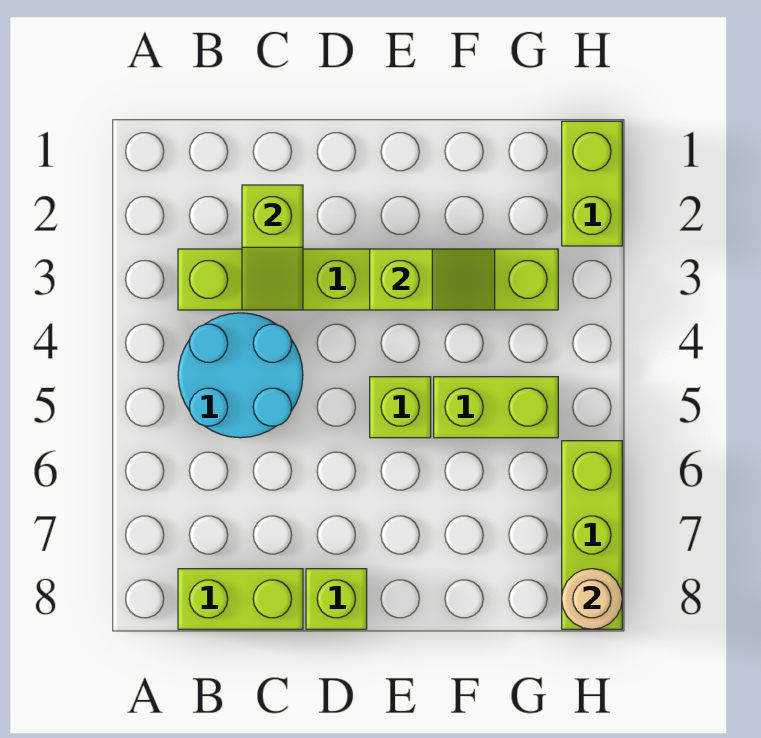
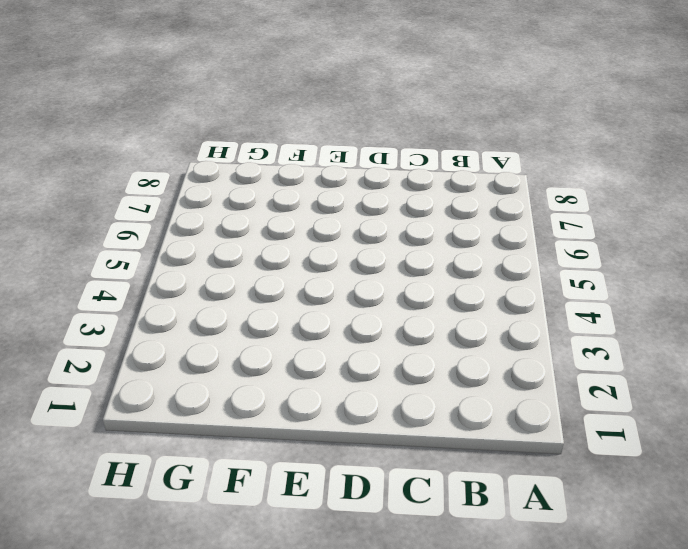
none -> lime brick B3:G3 level 1
none -> cyan round brick B4:C5 level 1

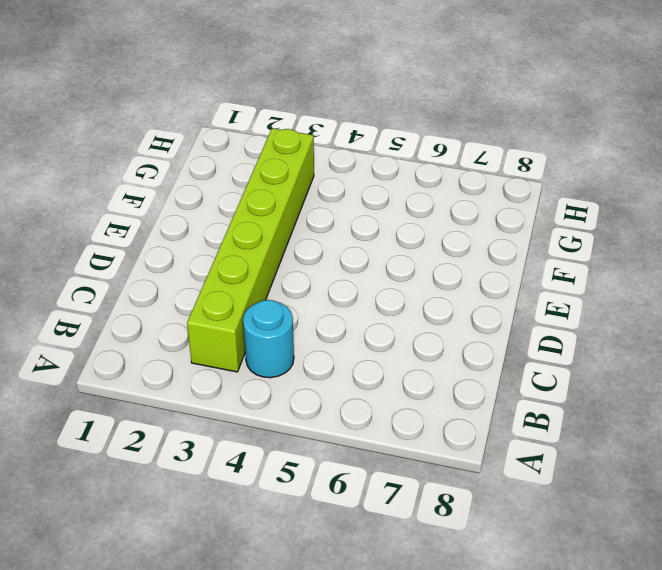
cyan round brick B4 level 1 -> cyan round brick B4:C5 level 1
none -> lime brick B8:C8 level 1
none -> lime brick D8 level 1

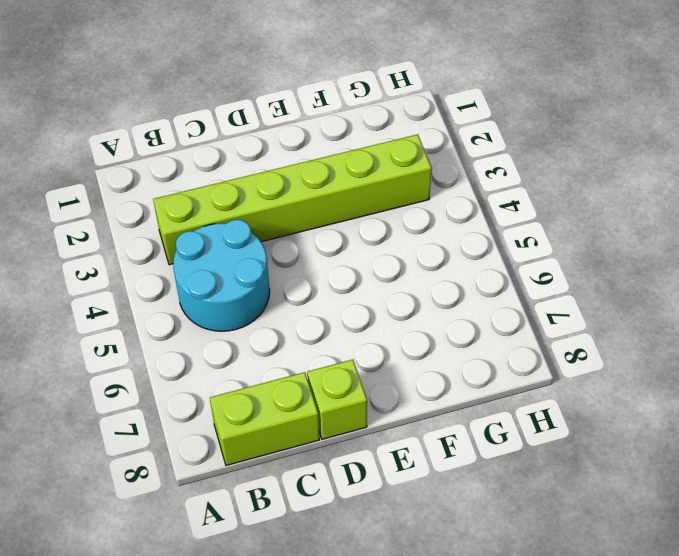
none -> lime brick E5 level 1
none -> lime brick F5:G5 level 1

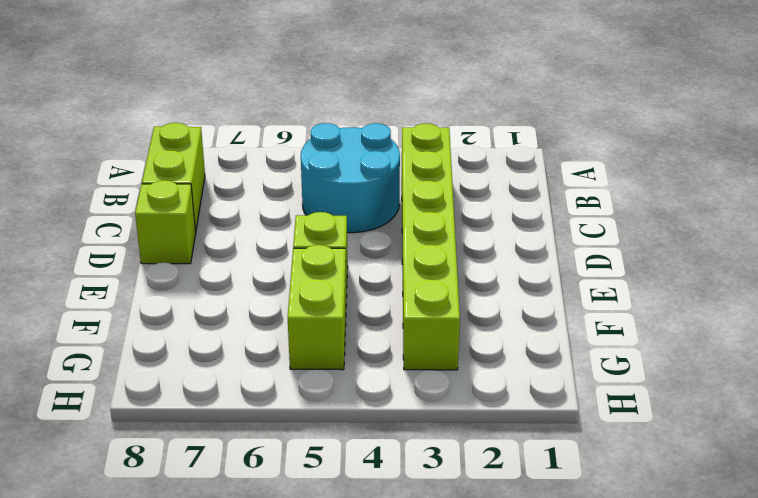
none -> lime brick H1:H2 level 1
none -> lime brick H6:H8 level 1

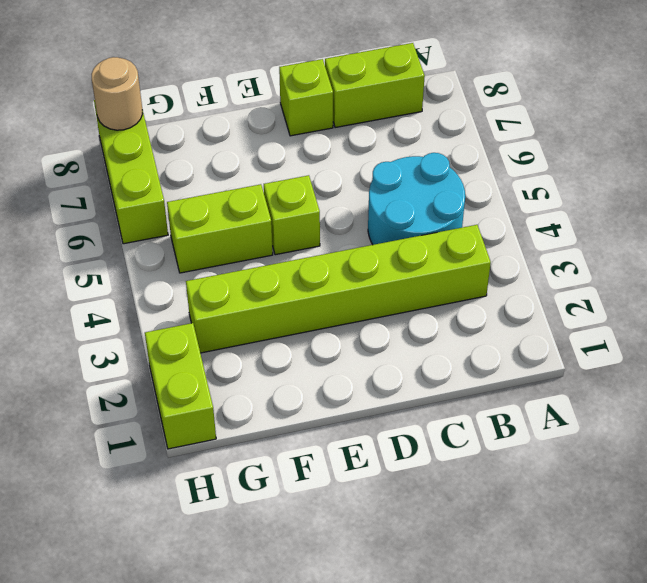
none -> lime slope C2:C3 level 2 top 2
none -> lime slope E3:F3 level 2 top E

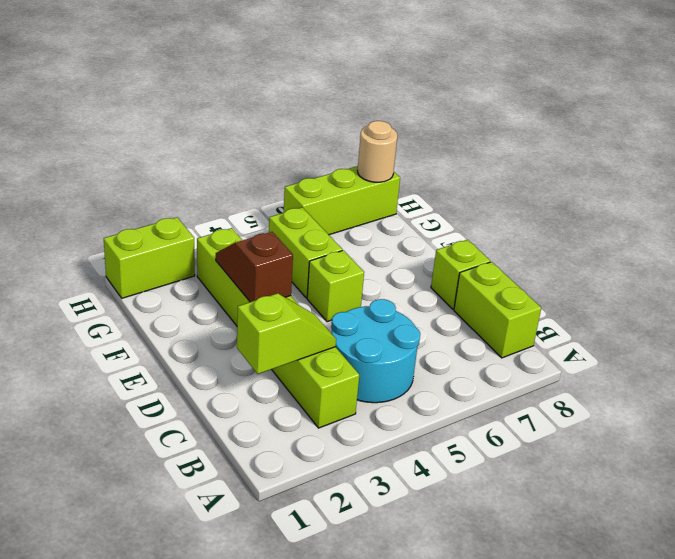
brown slope E3:F3 level 2 top E -> lime slope E3:F3 level 2 top E

